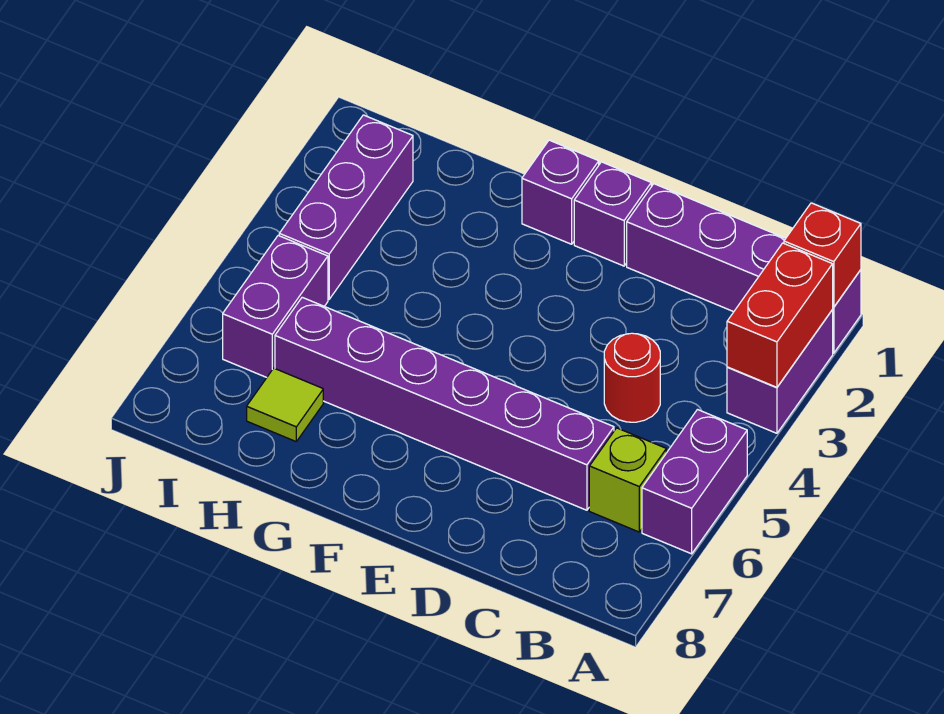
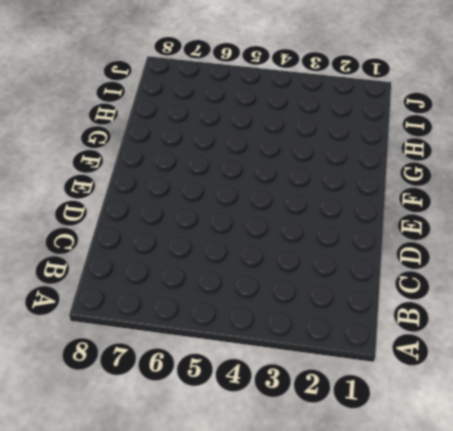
none -> purple brick A1:D1 level 1
none -> purple brick A2:A3 level 1
none -> purple brick A5:A6 level 1

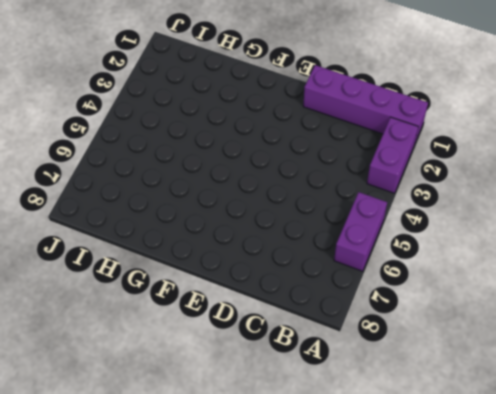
none -> lime brick B6 level 1
none -> red round brick C4 level 1
none -> purple brick C6:H6 level 1

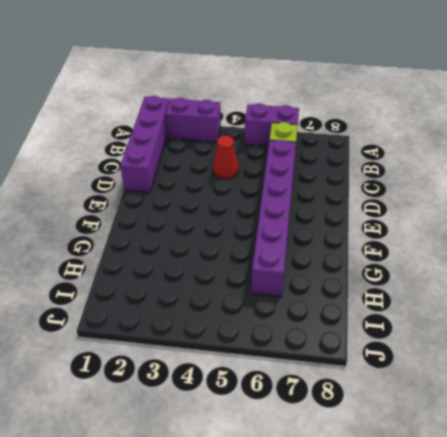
red cone C4 level 1 -> red round brick C4 level 1
none -> purple brick E1 level 1
none -> purple brick F1 level 1
none -> lime tile H7 level 1

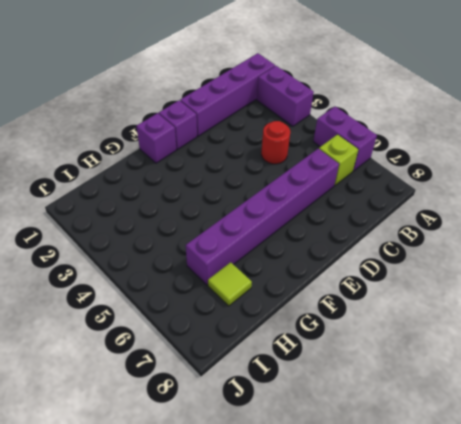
none -> purple brick I2:I4 level 1
none -> purple brick I5:I6 level 1
none -> red brick A1 level 2

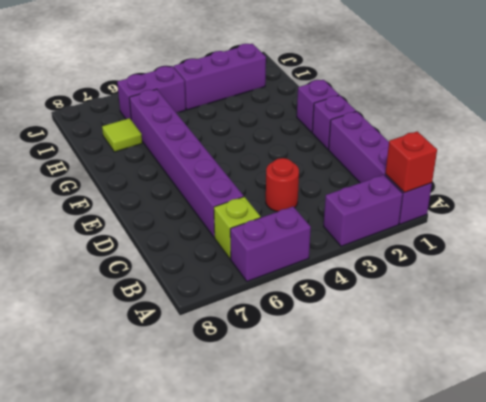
none -> red brick A2:A3 level 2

